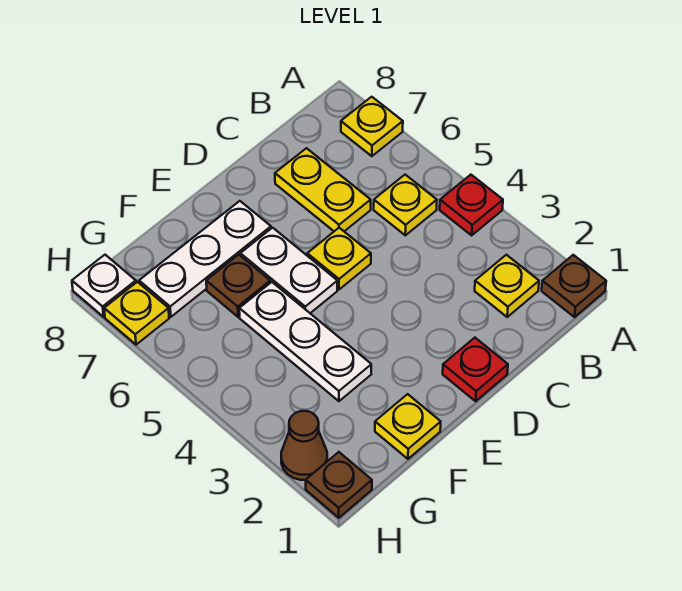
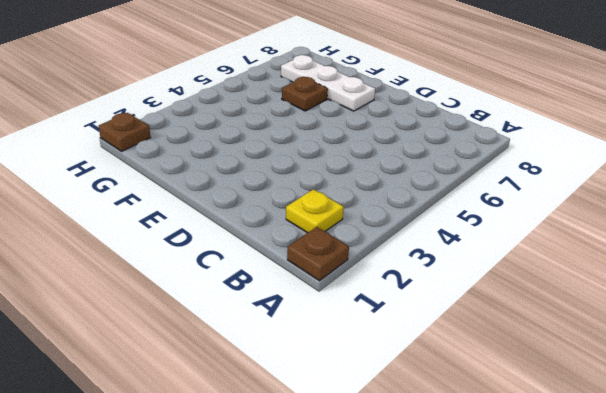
none -> red plate A4 level 1
none -> yellow plate A7 level 1
none -> yellow plate B5 level 1

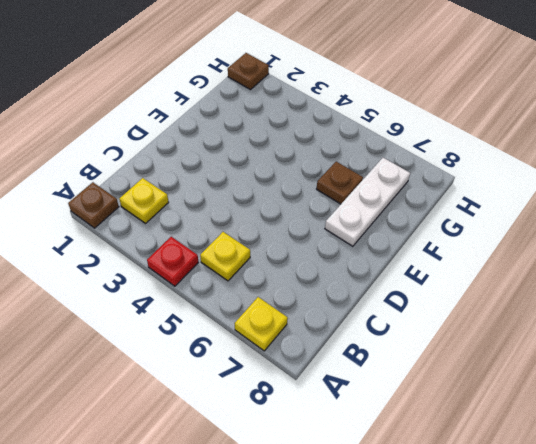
none -> yellow plate C6:C7 level 1
none -> red plate D1 level 1
none -> yellow plate D5 level 1

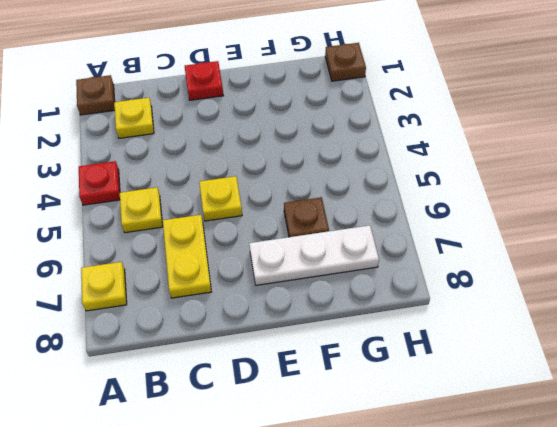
none -> white plate E5:E6 level 1
none -> yellow plate F1 level 1
none -> white plate F3:F5 level 1

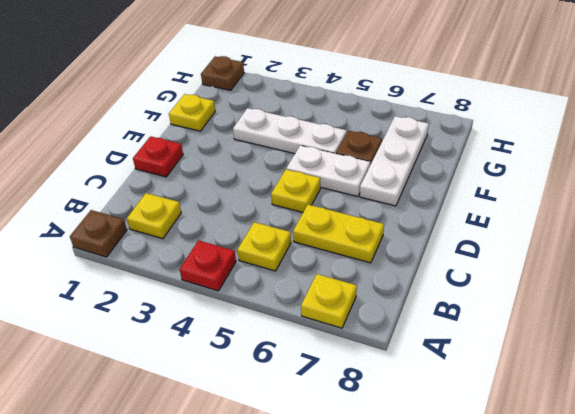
none -> brown cone H2 level 1
none -> yellow plate H7 level 1
none -> white plate H8 level 1

